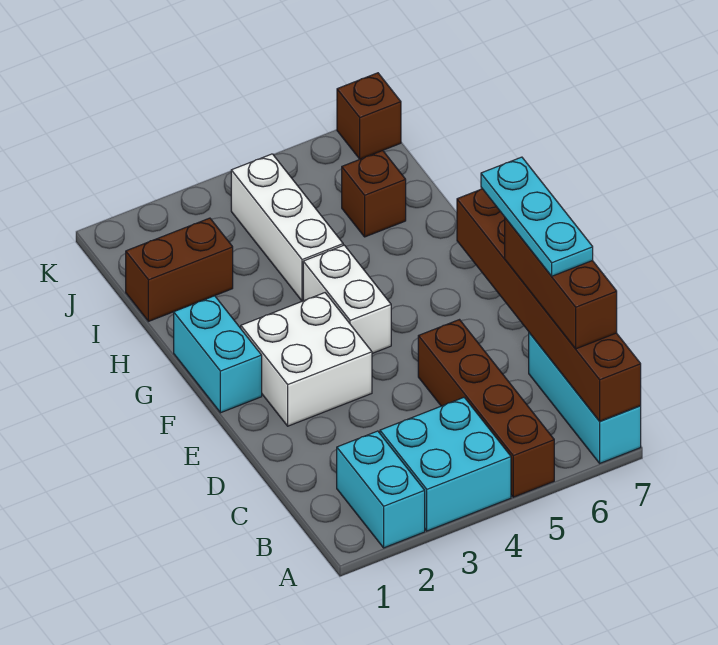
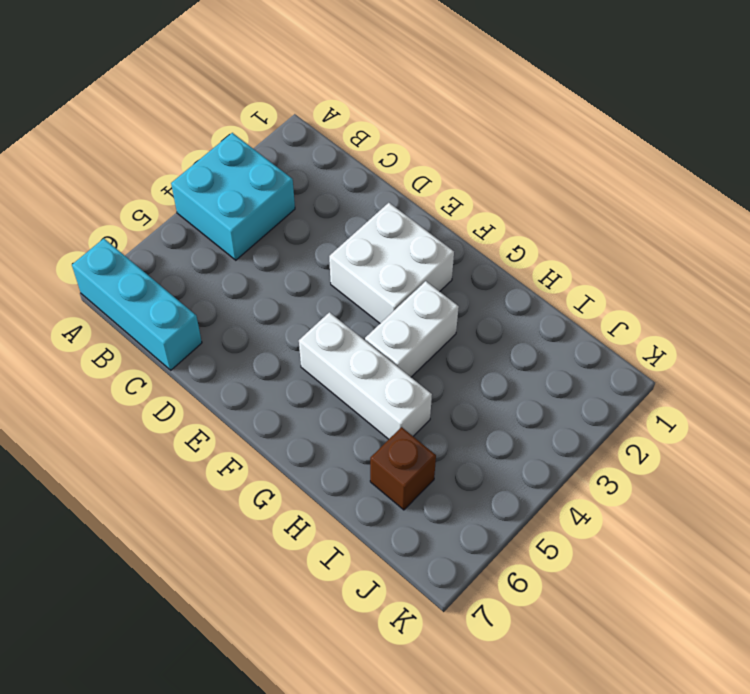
white brick F5:H5 level 1 -> white brick H4:J4 level 1
white brick G3:G4 level 1 -> white brick F4:G4 level 1
none -> cyan brick A2:B2 level 1
none -> brown brick A5:D5 level 1
none -> cyan brick F1:G1 level 1

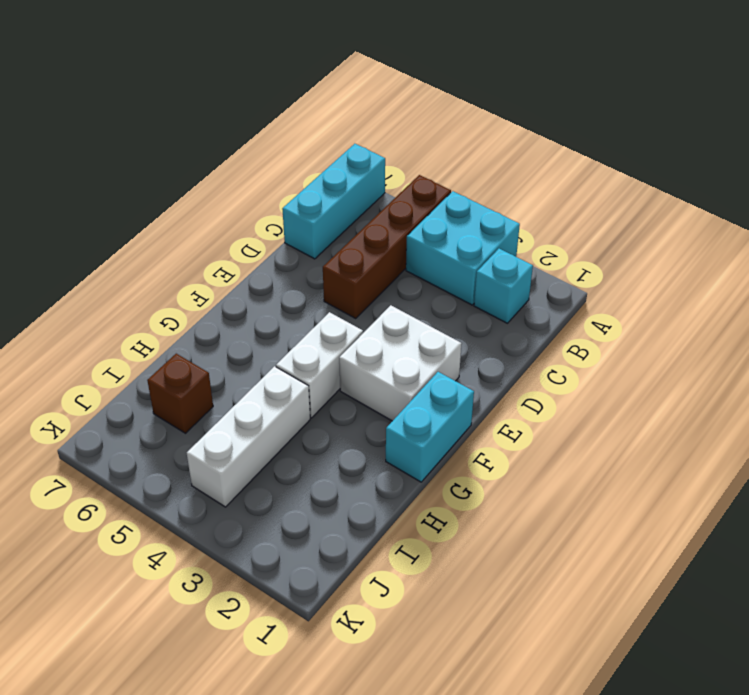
cyan brick B2 level 1 -> cyan brick A2:B2 level 1
none -> brown brick I1:I2 level 1
none -> brown brick K7 level 1
none -> brown brick A7:F7 level 2

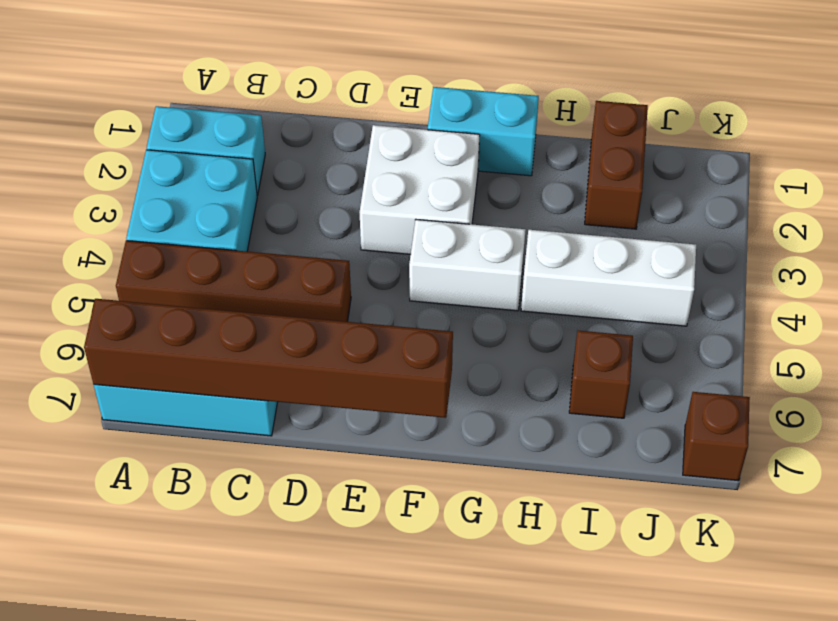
none -> brown brick B7:D7 level 3
none -> cyan plate C7:E7 level 4

